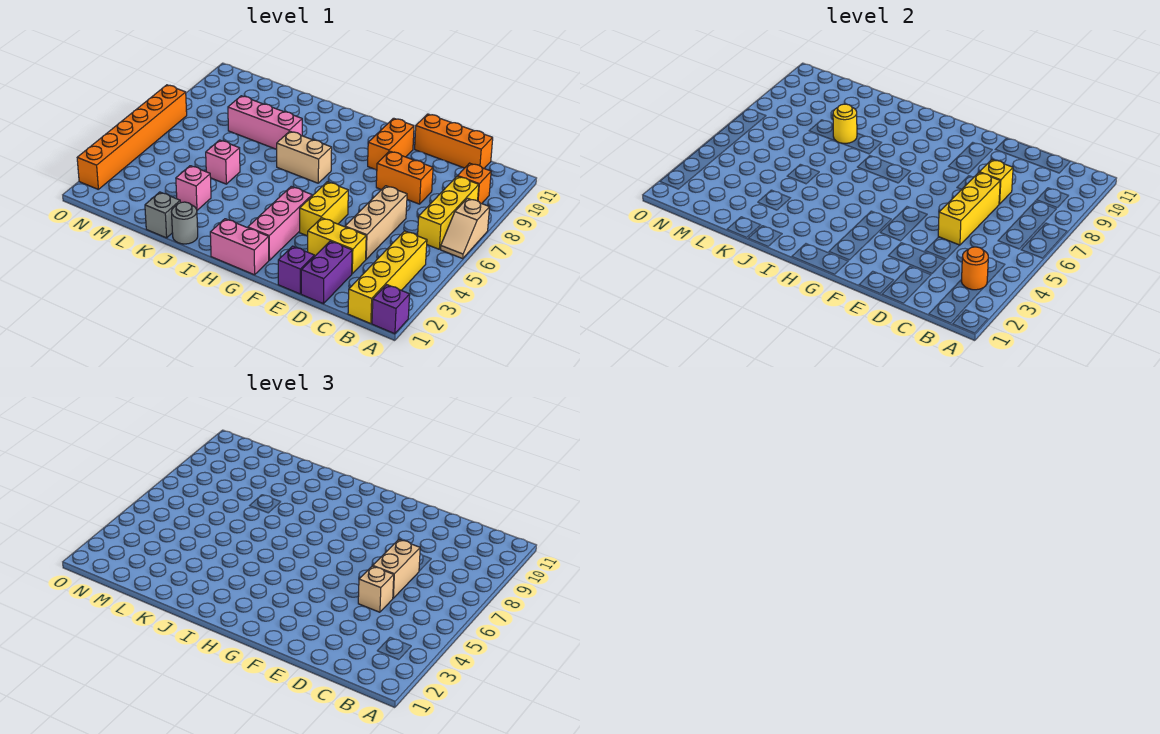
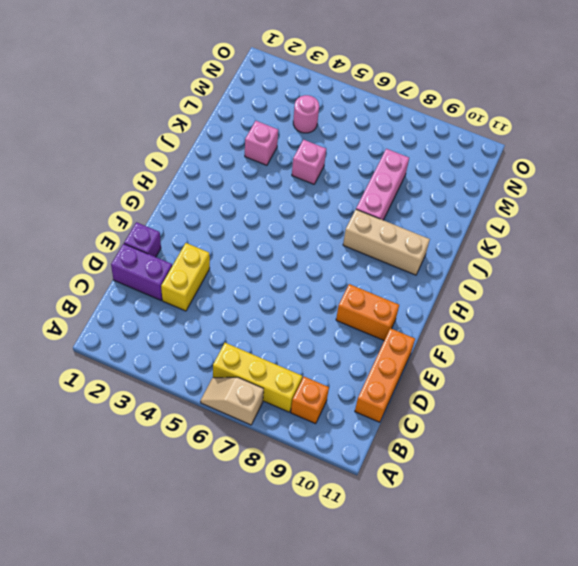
tan brick I8:I10 level 1 -> tan brick D4:D6 level 1
pink round brick M4 level 1 -> none
none -> purple brick A1 level 1
none -> yellow brick B1:B4 level 1
none -> orange brick D8:E8 level 1

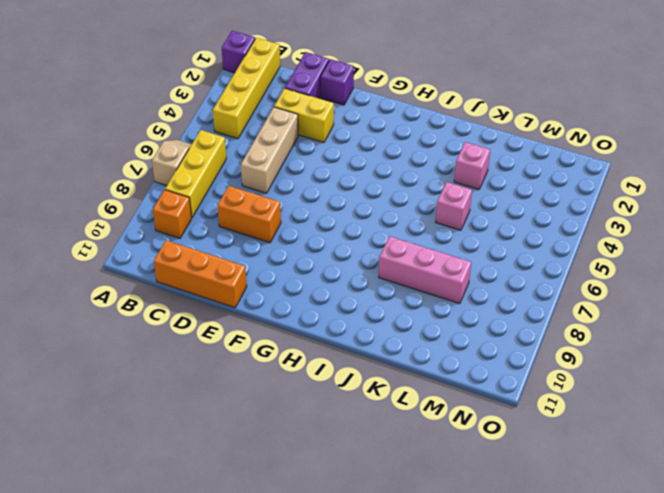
none -> yellow brick F4:F5 level 1
none -> orange brick F9:F10 level 1
none -> pink brick G1:H1 level 1

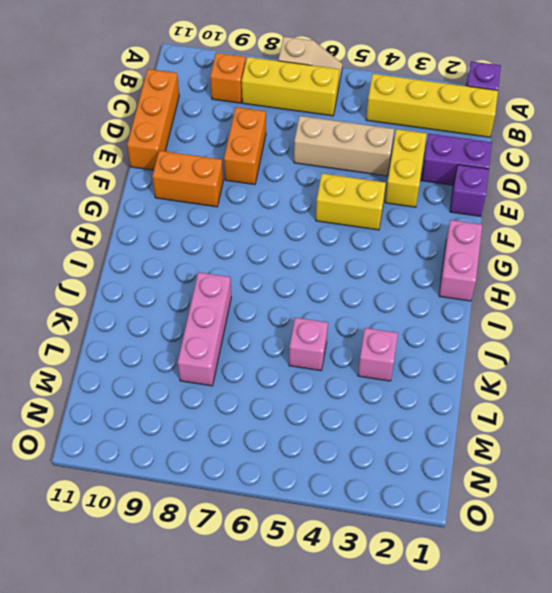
none -> pink brick G2:G4 level 1
none -> tan brick H7:I7 level 1
none -> grey round brick J1 level 1

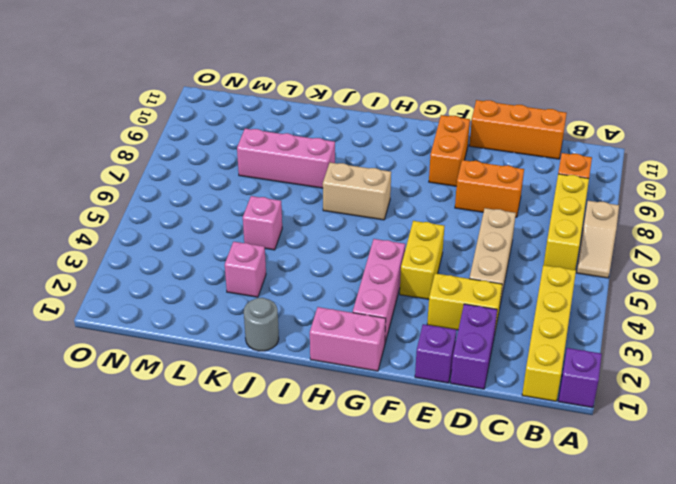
none -> grey brick K1 level 1
none -> orange brick O2:O7 level 1
none -> orange round brick B3 level 2

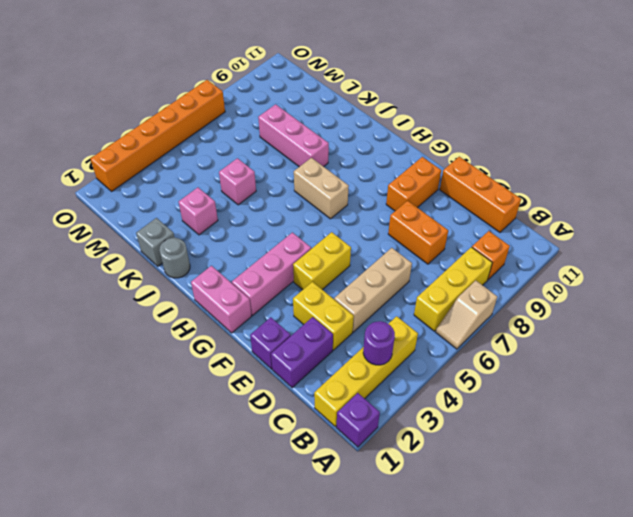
purple round brick B3 level 2 -> orange round brick B3 level 2
none -> yellow brick D5:D7 level 2
none -> yellow brick D8 level 2
none -> yellow round brick K8 level 2

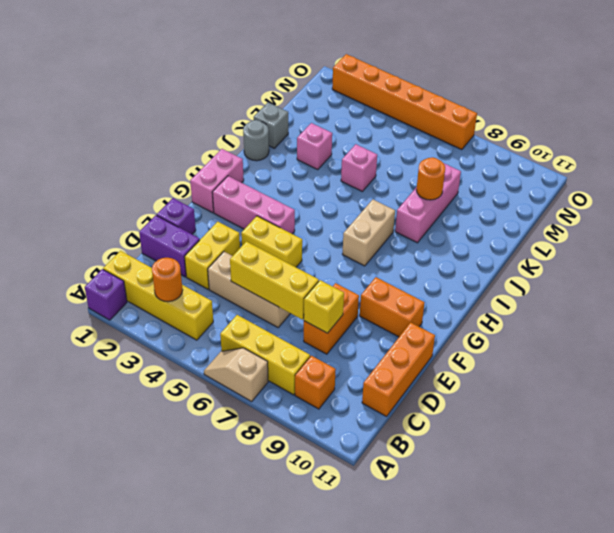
orange round brick K8 level 2 -> yellow round brick K8 level 2
none -> tan brick D5 level 3
none -> tan brick D6:D7 level 3

